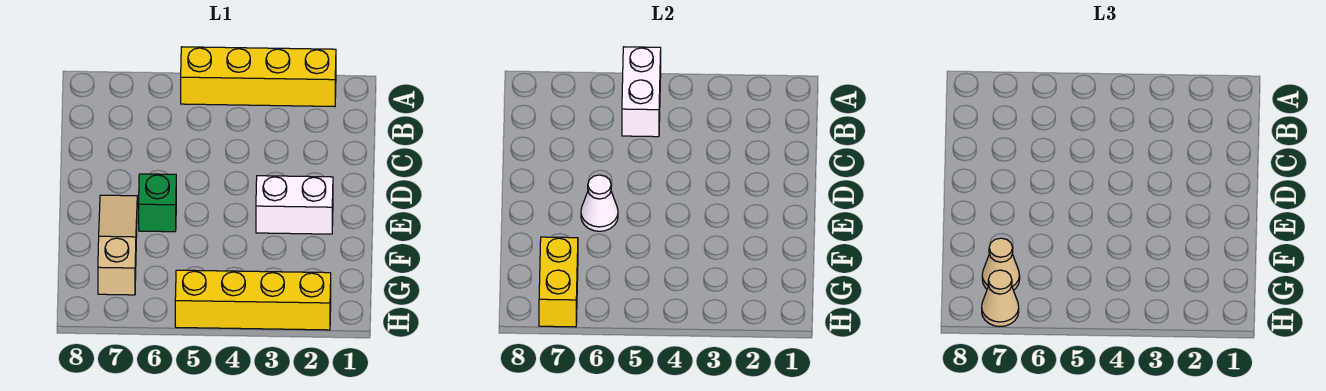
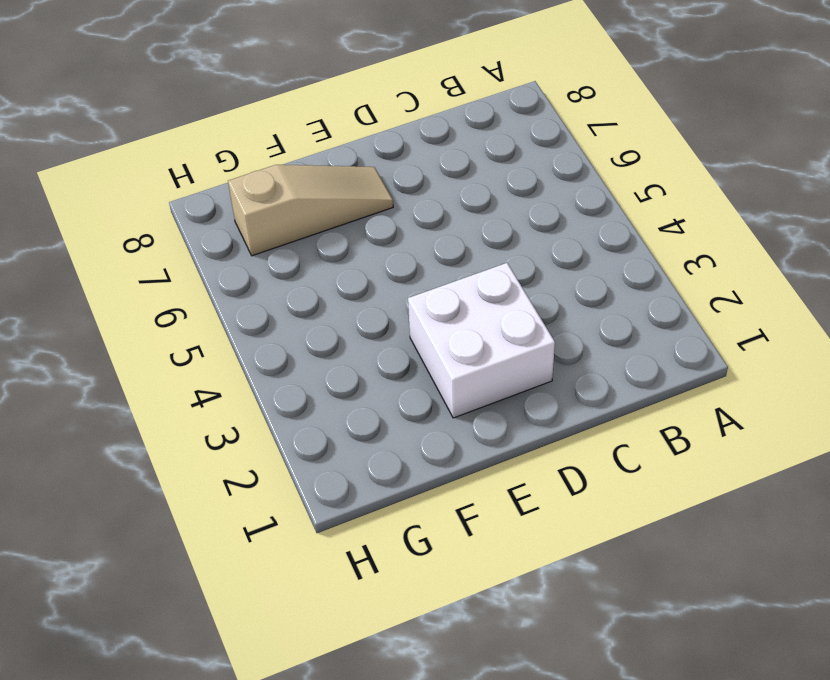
white brick D2:E3 level 1 -> white brick E2:E3 level 1
none -> yellow brick A2:A5 level 1
none -> green brick E6 level 1

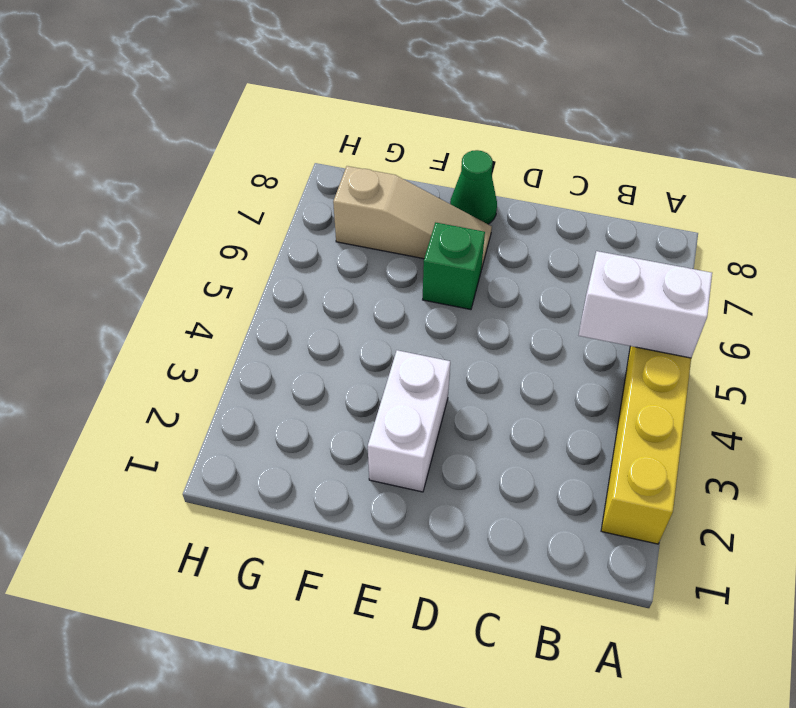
green cone E8 level 1 -> none
none -> yellow brick H2:H5 level 1
none -> white cone E6 level 2

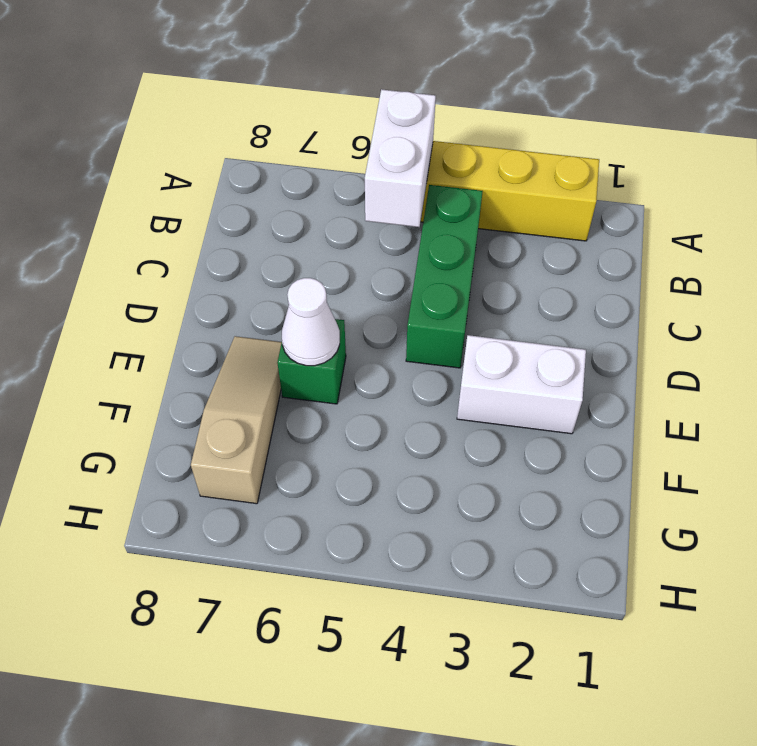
green brick B4:D4 level 1 -> none
none -> yellow brick H2:H5 level 1
none -> yellow brick G7:H7 level 2

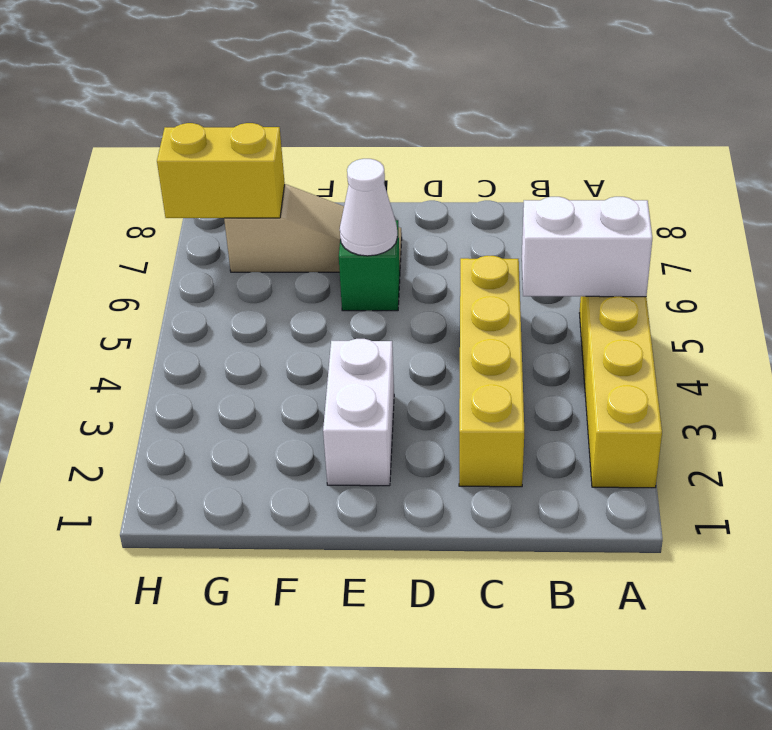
yellow brick C2:C5 level 1 -> yellow brick H2:H5 level 1
none -> tan cone G7 level 3
none -> tan cone H7 level 3

